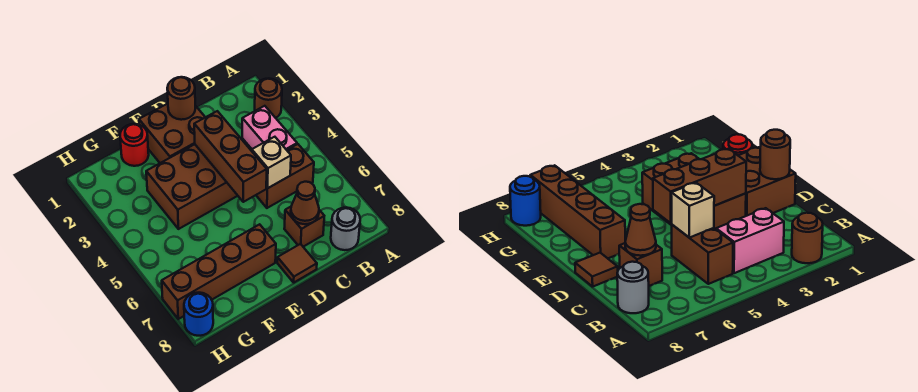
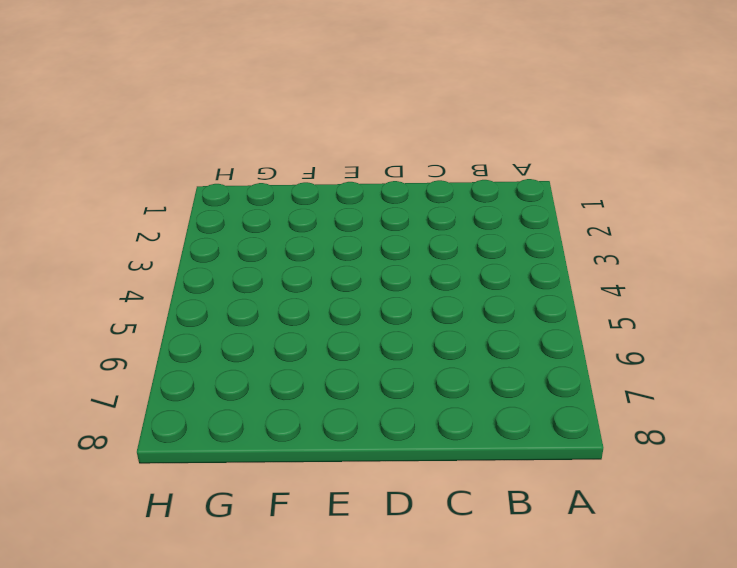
none -> brown round brick A2 level 1
none -> pink brick B3:B4 level 1
none -> brown brick B5:C5 level 1

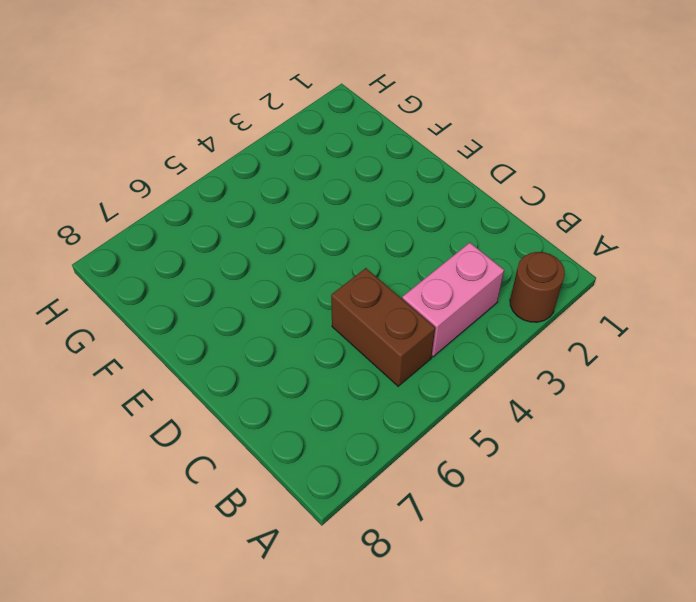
none -> grey round brick B8 level 1
none -> brown brick C7 level 1
none -> brown brick D1:E2 level 1

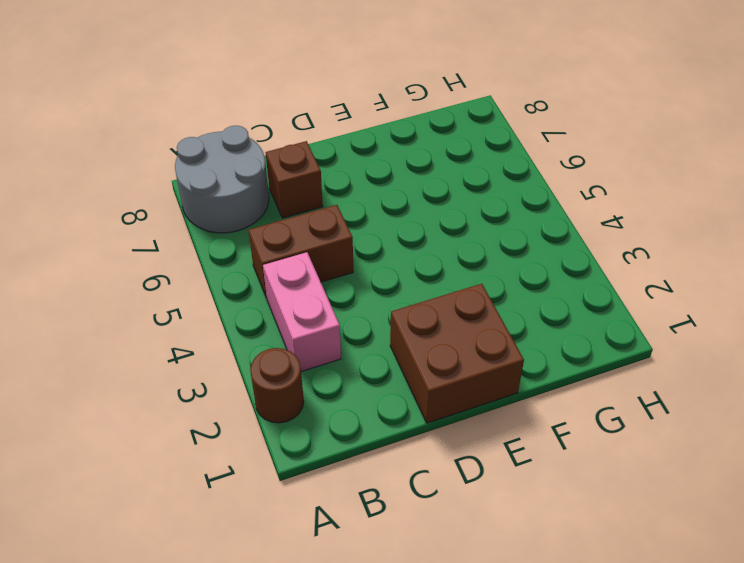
grey round brick A7:B8 level 1 -> grey round brick B8 level 1
none -> brown brick D3:F4 level 1
none -> brown tile D8 level 1
none -> brown brick E7:H7 level 1

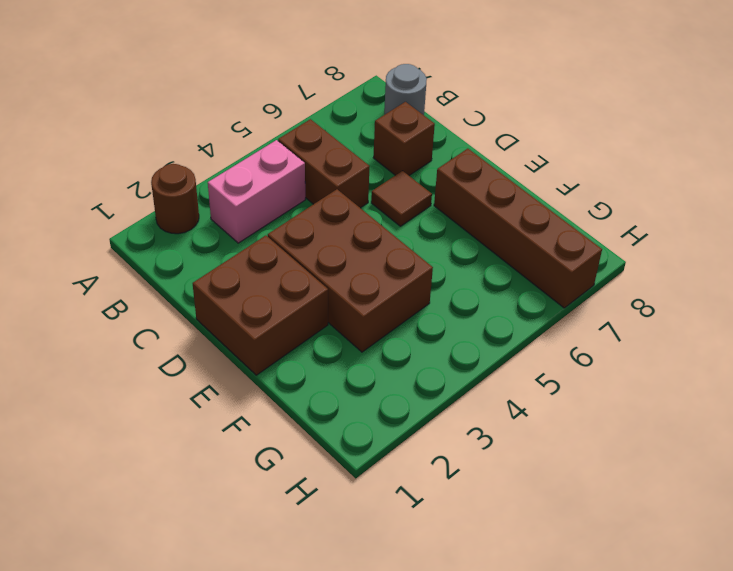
brown tile D6 level 1 -> brown tile D8 level 1
none -> red round brick F1 level 1
none -> blue round brick H8 level 1
none -> tan brick C5 level 2

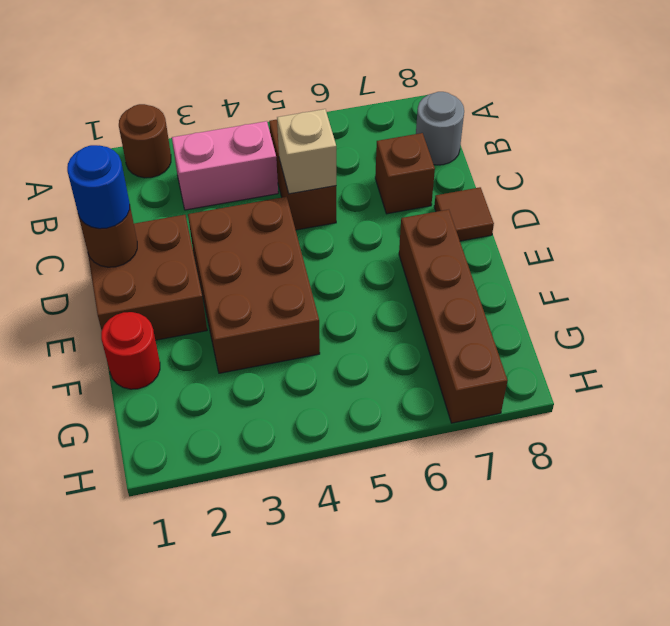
blue round brick D1 level 3 -> blue round brick H8 level 1
none -> brown cone C7 level 2
none -> brown brick D3:D5 level 2

